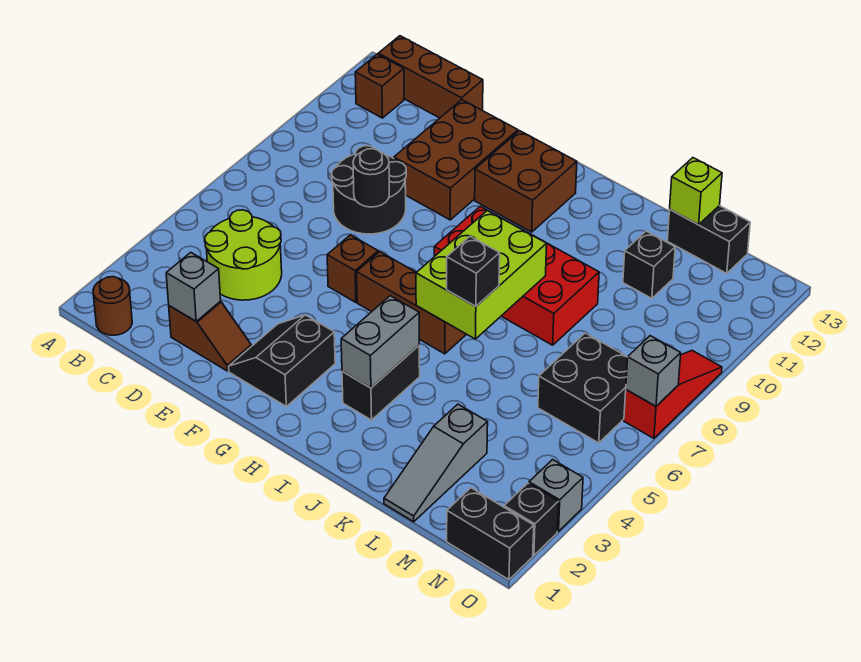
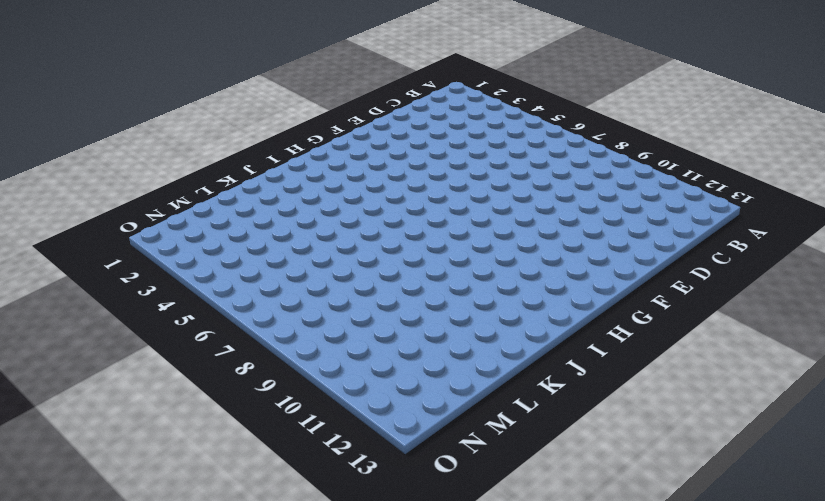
none -> brown round brick B1 level 1
none -> brown brick B12 level 1
none -> brown brick B13:D13 level 1

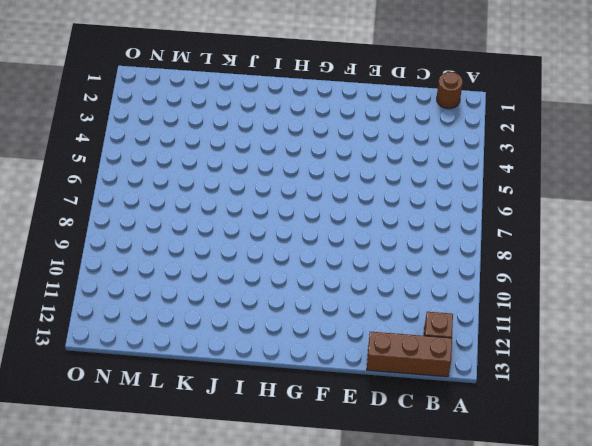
none -> lime round brick C4:D5 level 1
none -> brown slope D2:E2 level 1 top D
none -> black round brick D8:E9 level 1

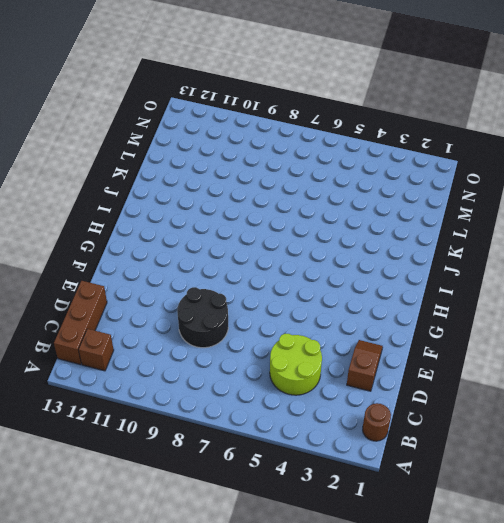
none -> brown brick E10:F12 level 1
none -> black slope F2:G3 level 1 top G
none -> brown brick F6 level 1

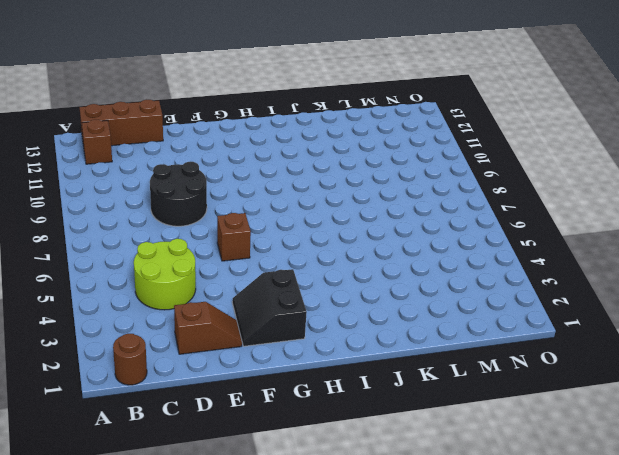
none -> brown brick E10:F12 level 1
none -> brown brick G6:I6 level 1
none -> brown brick G11:H12 level 1

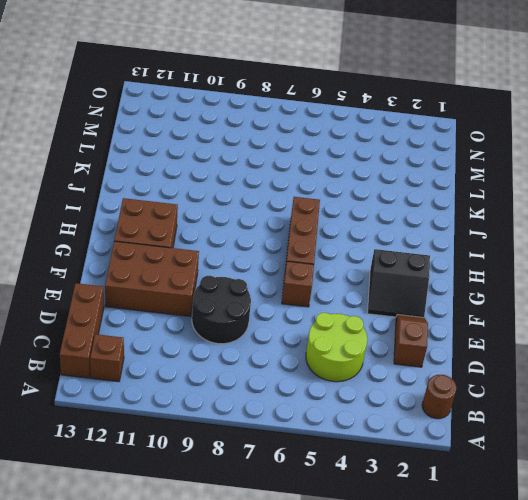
none -> red brick H8:K9 level 1
none -> black brick I3:I4 level 1
none -> grey slope L1:L3 level 1 top 3

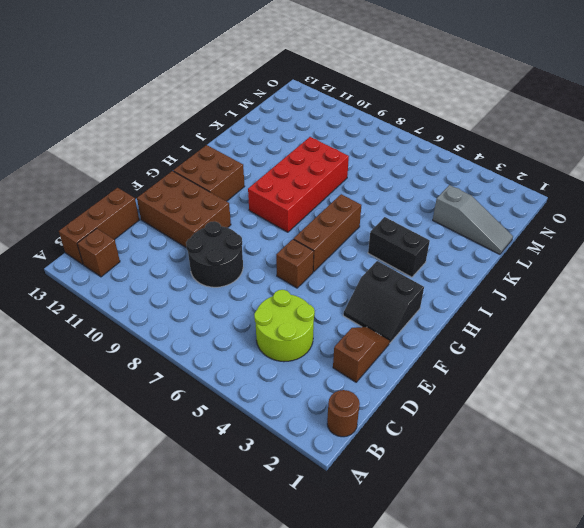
none -> black brick L11 level 1
none -> black brick L13:M13 level 1
none -> black brick M6:N7 level 1

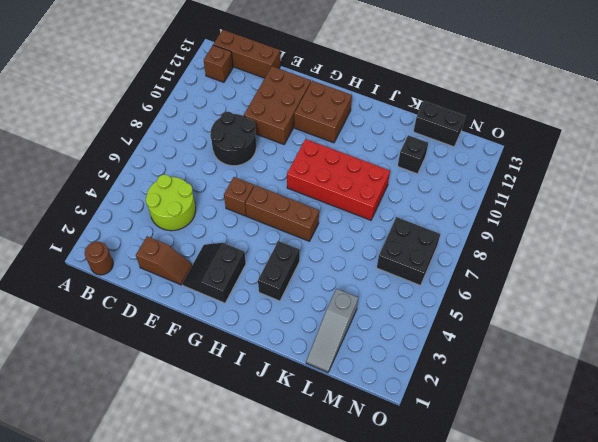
none -> black brick N1:O1 level 1
none -> black brick O2 level 1
none -> grey brick O3 level 1

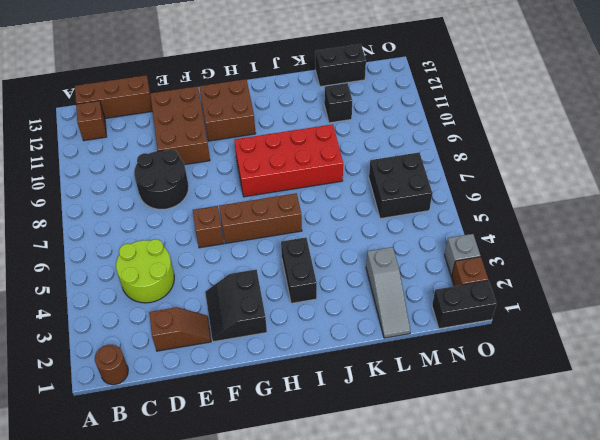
brown brick O2 level 1 -> black brick O2 level 1
none -> red slope O7:O9 level 1 top 7
none -> grey brick D2 level 2
none -> black round brick E8 level 2

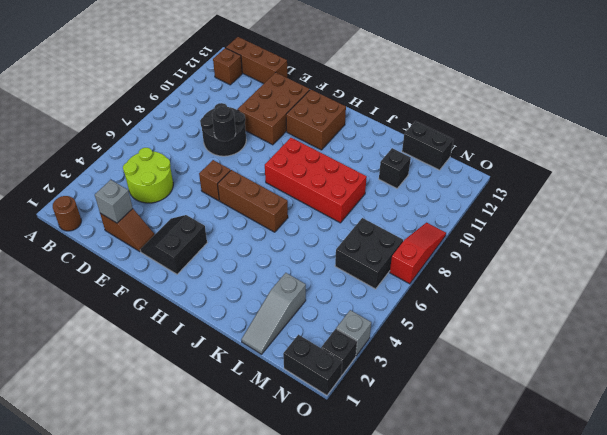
none -> black brick I3:I4 level 1
none -> grey brick I3:I4 level 2
none -> lime brick I6:J8 level 2

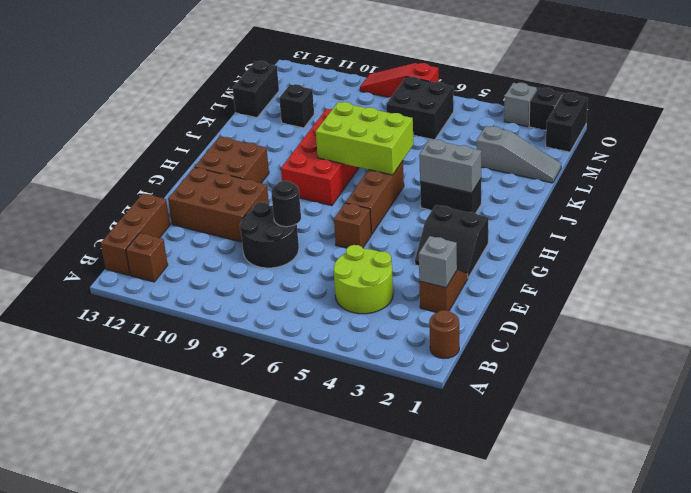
none -> lime brick L13 level 2
none -> grey brick O7 level 2
none -> black brick J6 level 3

